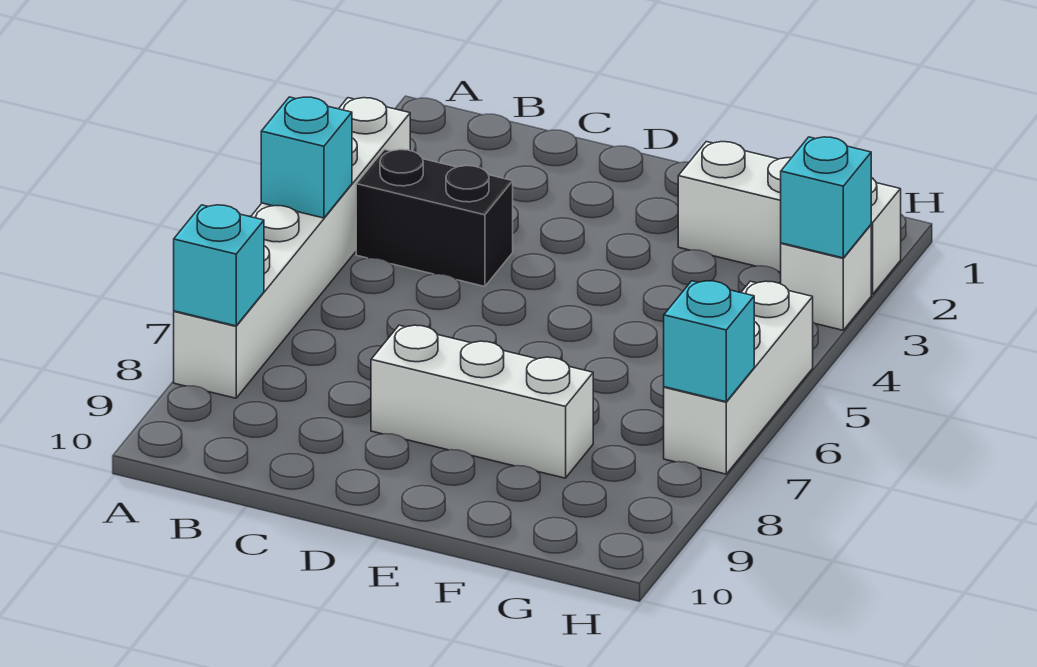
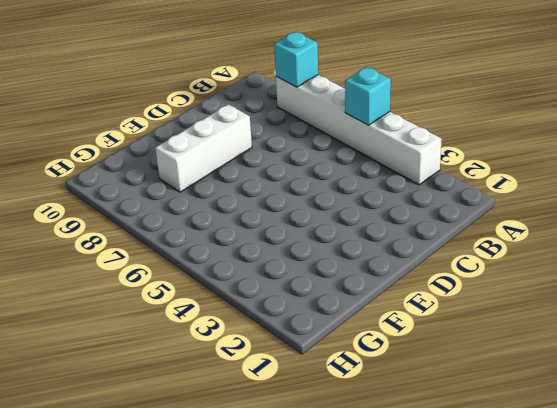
none -> black brick B4:C4 level 1
none -> white brick F2:H2 level 1

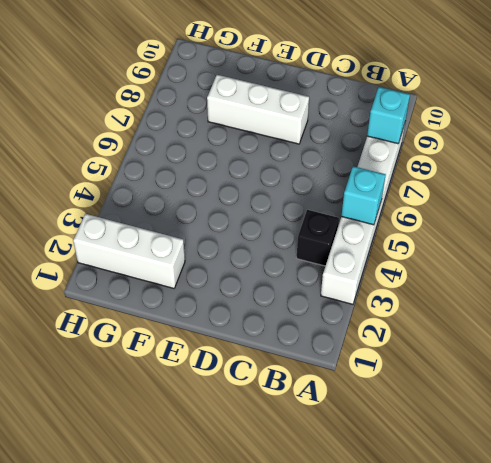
black brick B4 level 1 -> black brick B4:C4 level 1
none -> white brick H3 level 1
none -> white brick H5:H7 level 1

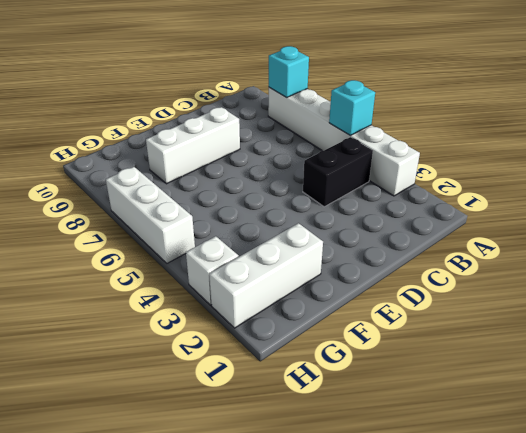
none -> cyan brick H3 level 2
none -> cyan brick H7 level 2

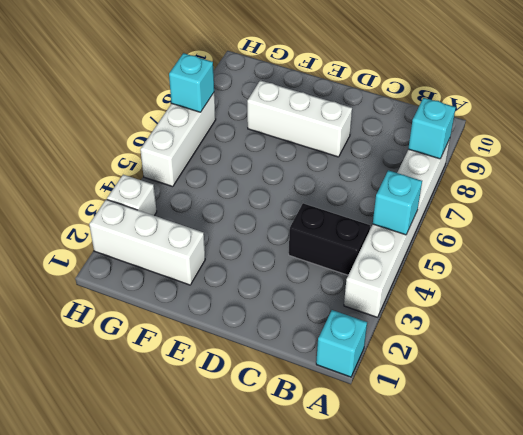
cyan brick A1 level 1 -> cyan brick H3 level 2

